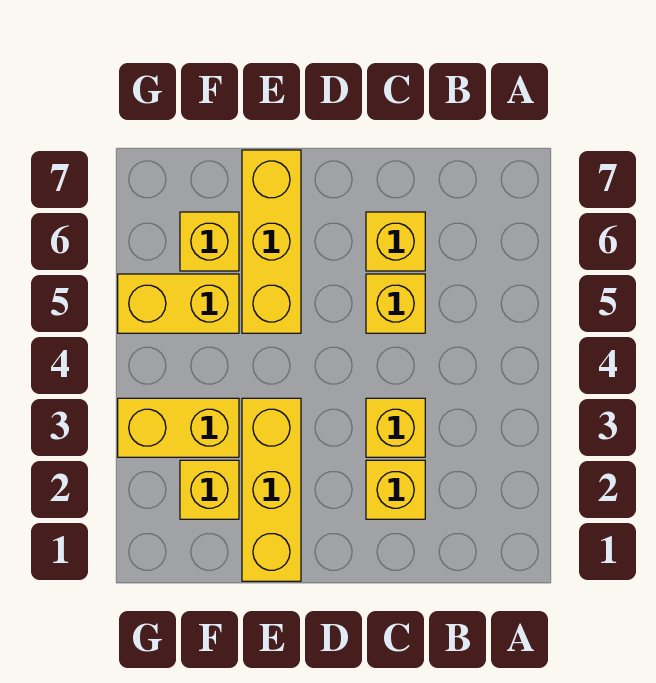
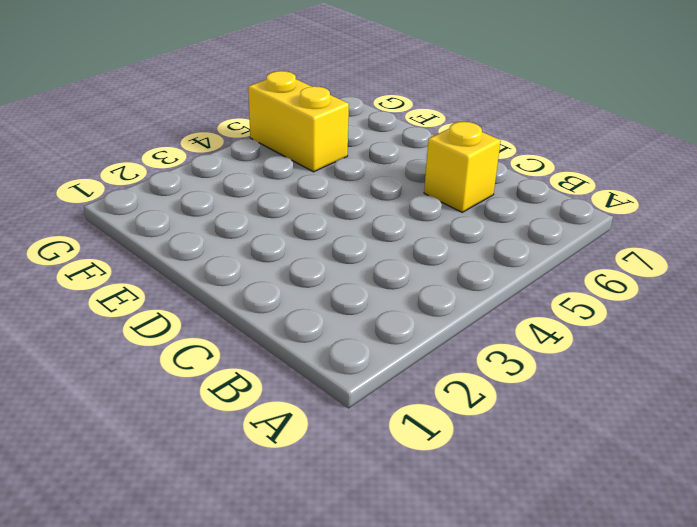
none -> yellow brick C2 level 1
none -> yellow brick C3 level 1

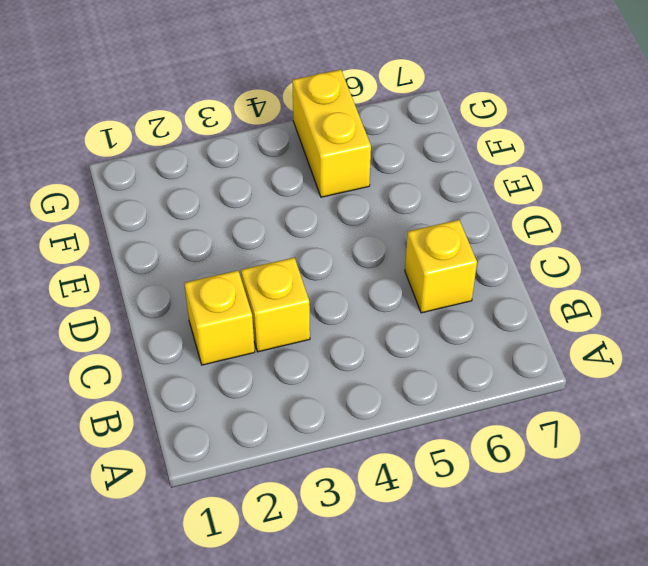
none -> yellow brick C5 level 1
none -> yellow brick E1:E3 level 1

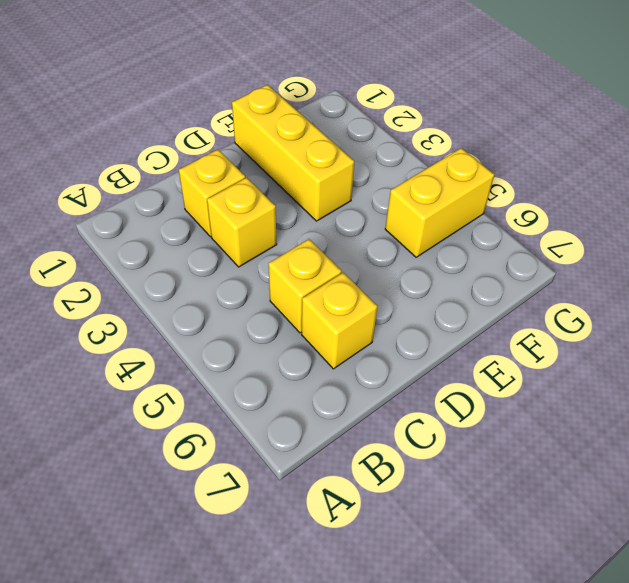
none -> yellow brick E5:E7 level 1
none -> yellow brick F2 level 1

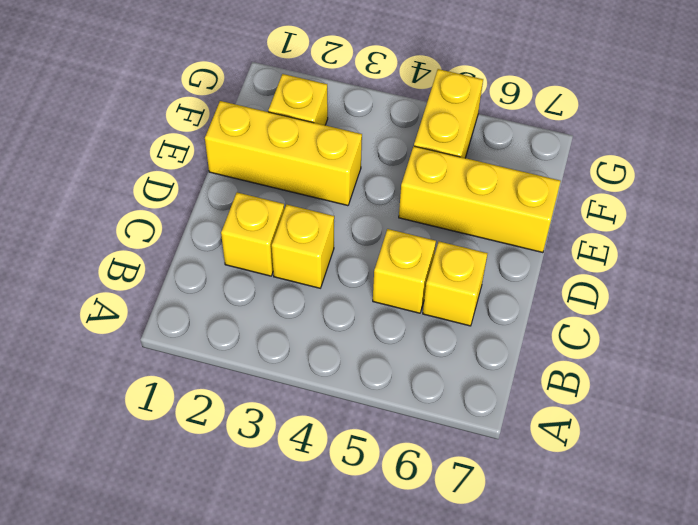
none -> yellow brick F3:G3 level 1
none -> yellow brick F6 level 1

